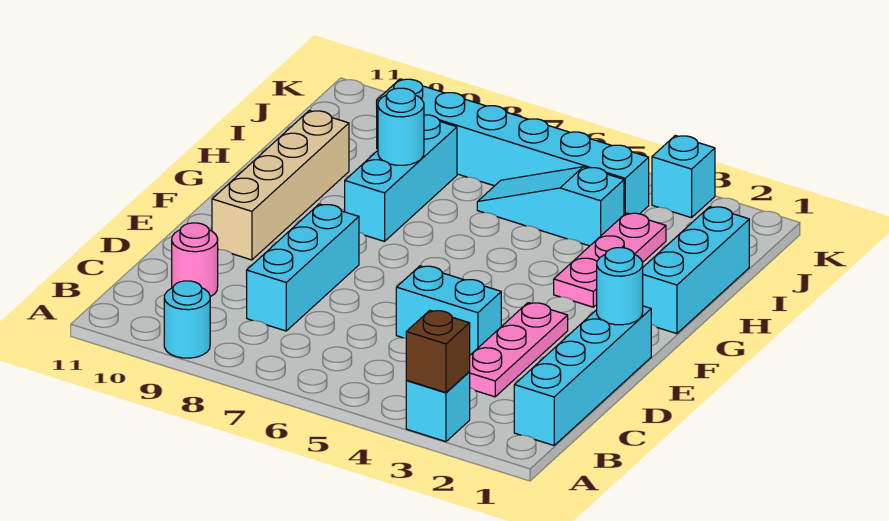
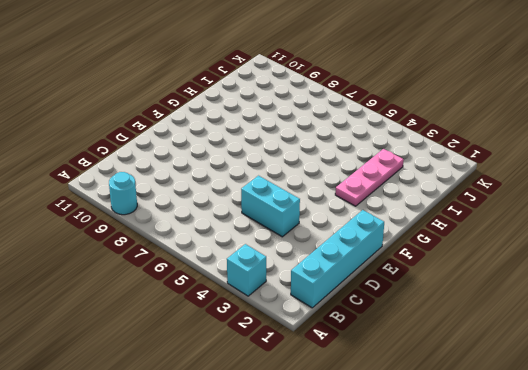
none -> pink plate C3:E3 level 1
none -> cyan brick C8:E8 level 1
none -> pink round brick C10 level 1

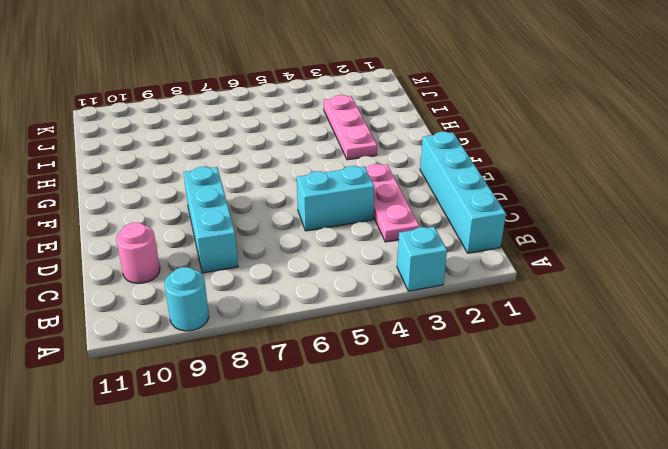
none -> tan brick E10:H10 level 1
none -> cyan brick G1:I1 level 1
none -> cyan brick G8:I8 level 1

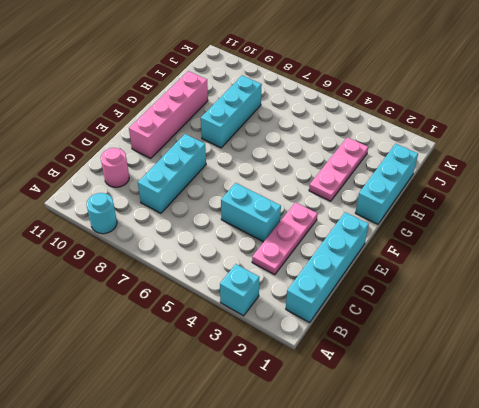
pink brick E10:H10 level 1 -> tan brick E10:H10 level 1
none -> cyan slope I4:I6 level 1 top 4
none -> cyan brick J4:J9 level 1
none -> cyan brick K3 level 1

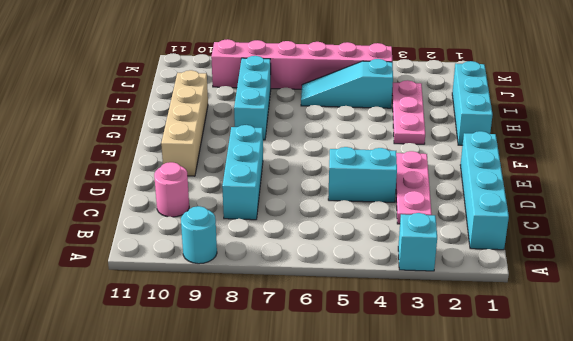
pink brick J4:J9 level 1 -> cyan brick J4:J9 level 1
none -> cyan brick K3 level 1
none -> brown brick A3 level 2
none -> cyan round brick E1 level 2

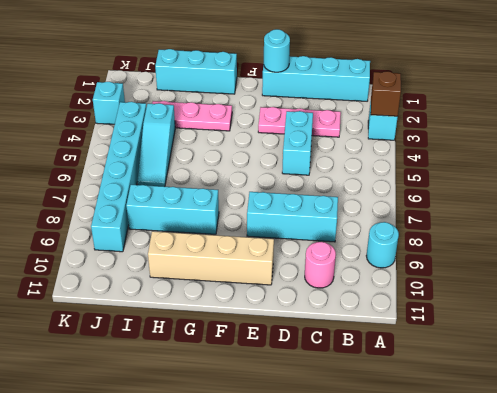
none -> cyan round brick H8 level 2

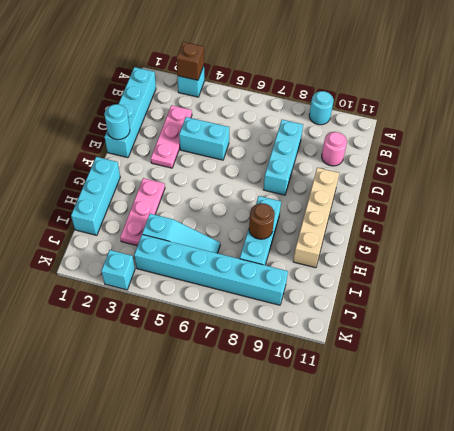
brown round brick H8 level 2 -> cyan round brick H8 level 2

